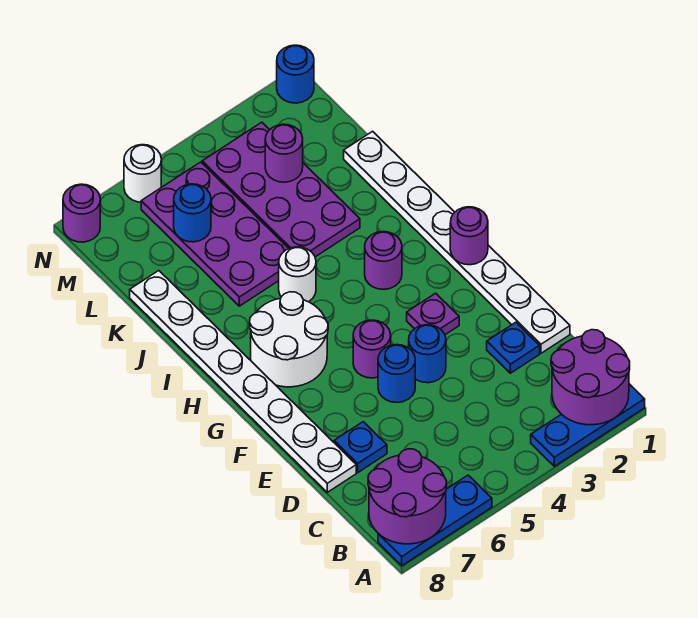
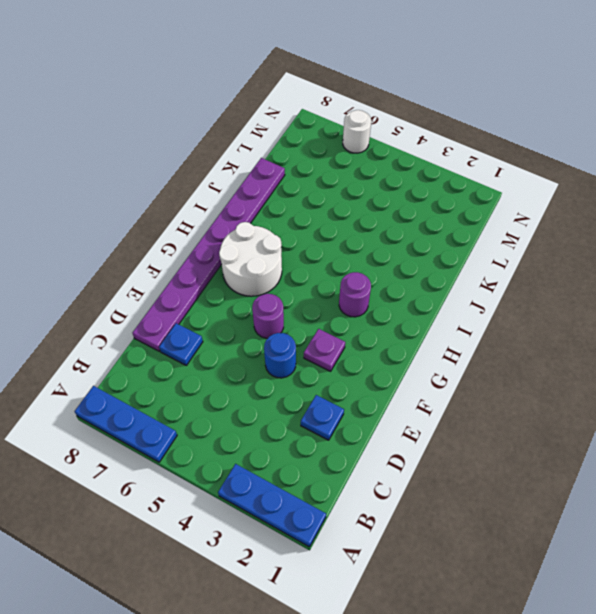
purple plate D8:K8 level 1 -> white plate D8:K8 level 1
none -> white plate D1:K1 level 1
none -> blue round brick E5 level 1
none -> white round brick I5 level 1

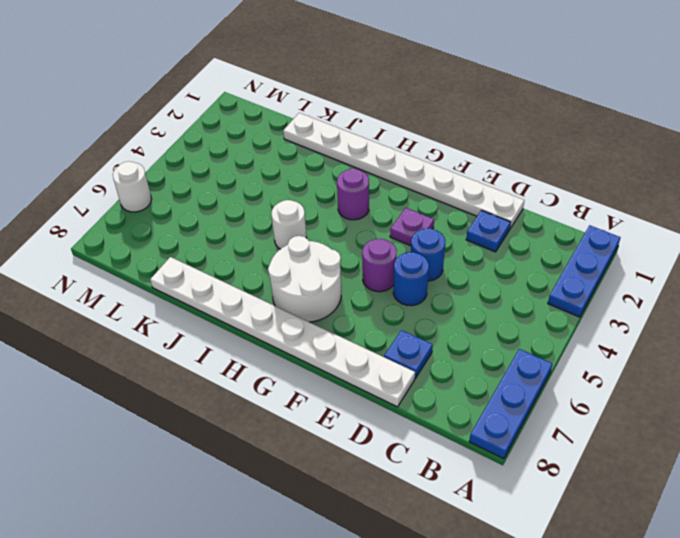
none -> purple plate J3:M4 level 1
none -> purple plate J5:M6 level 1
none -> blue round brick N1 level 1

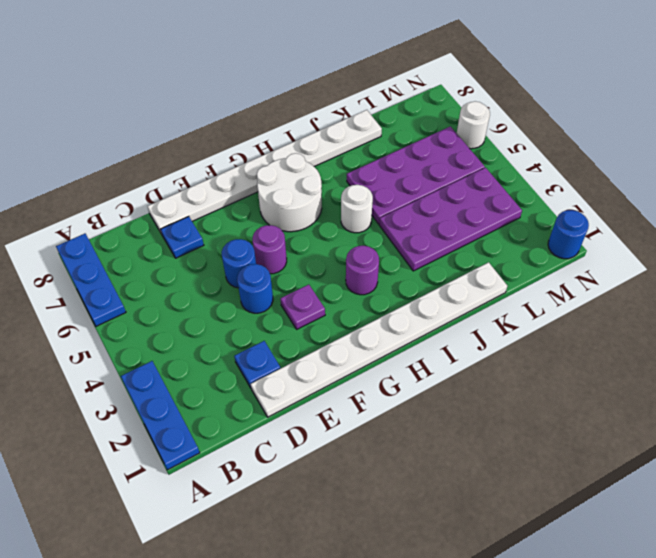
none -> purple round brick N8 level 1
none -> purple round brick A1:B2 level 2
none -> purple round brick A7:B8 level 2

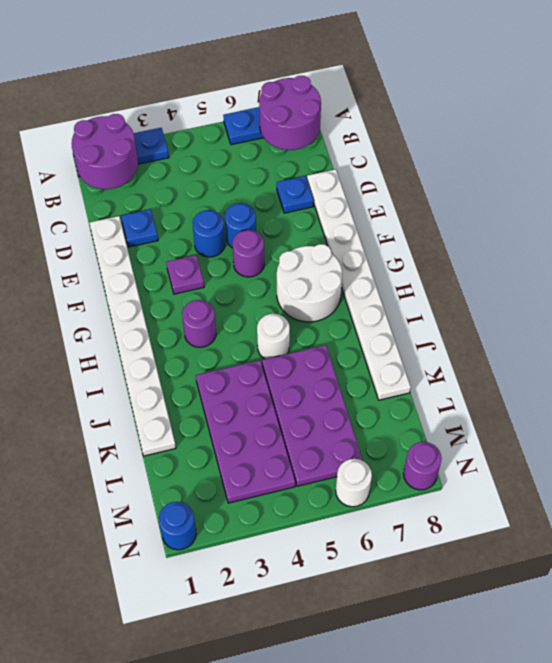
none -> purple round brick G1 level 2
none -> purple round brick L3 level 2
none -> blue round brick L6 level 2

